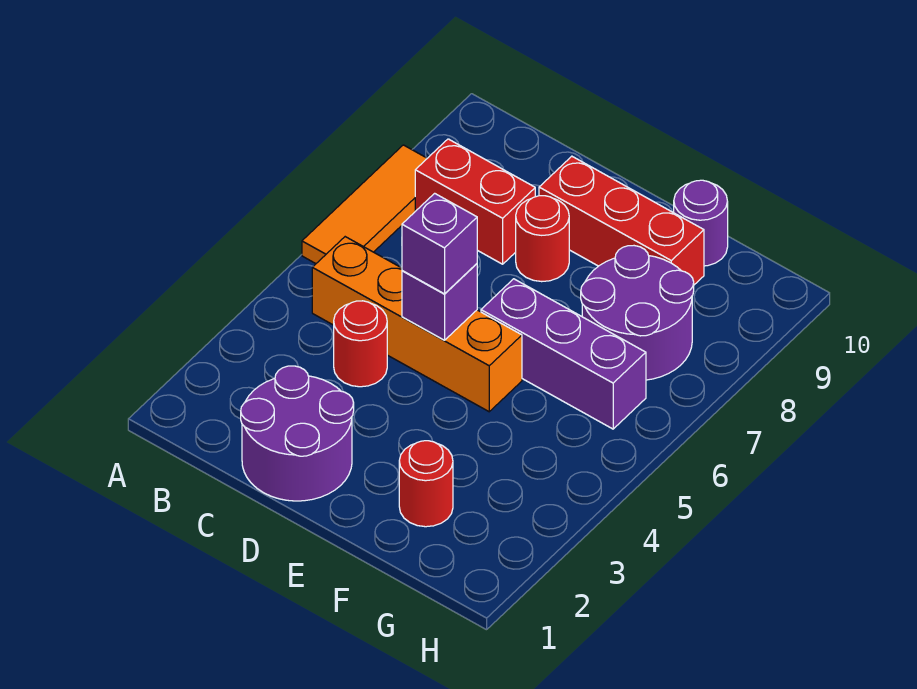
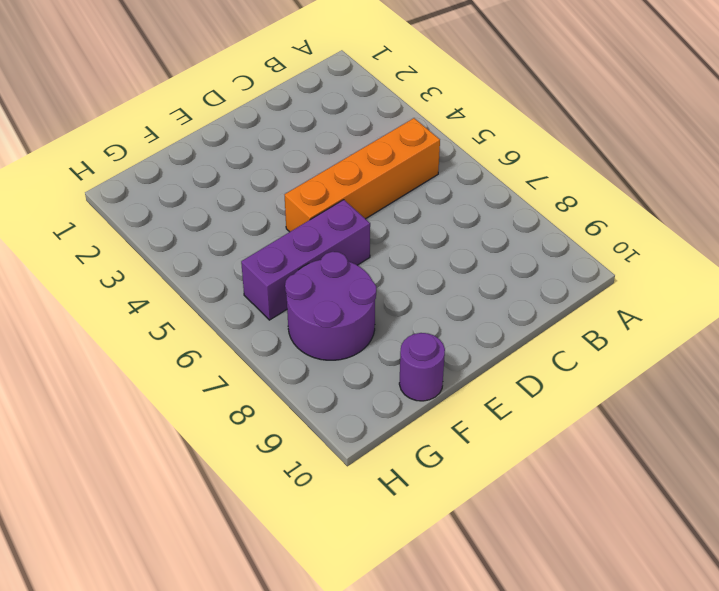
none -> orange tile A6:A8 level 1
none -> red brick B8:C8 level 1
none -> purple round brick C1:D2 level 1

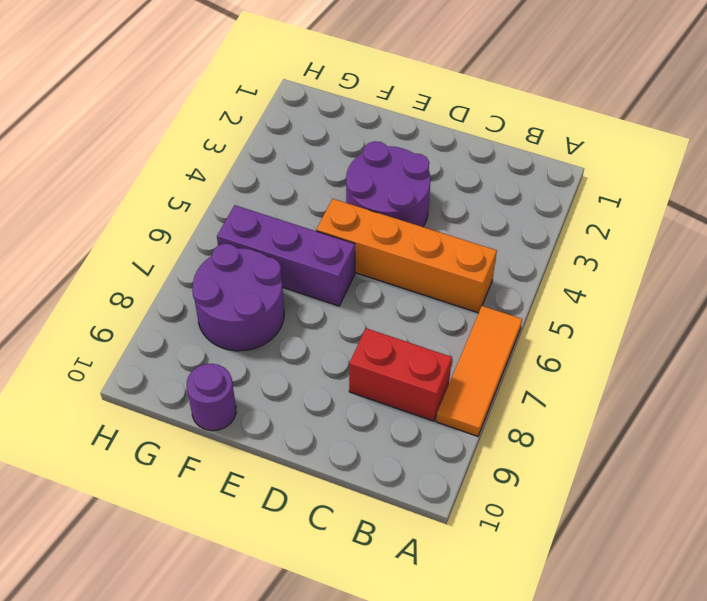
purple round brick D3:E4 level 1 -> purple round brick C1:D2 level 1
none -> red round brick C4 level 1
none -> red round brick D8 level 1
none -> red brick D9:F9 level 1

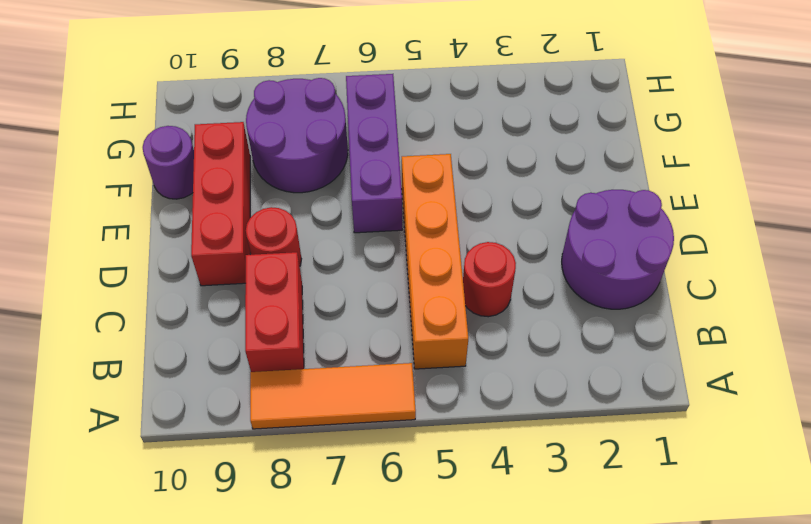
none -> red round brick F2 level 1
none -> purple brick D5 level 2
none -> purple brick D5 level 3

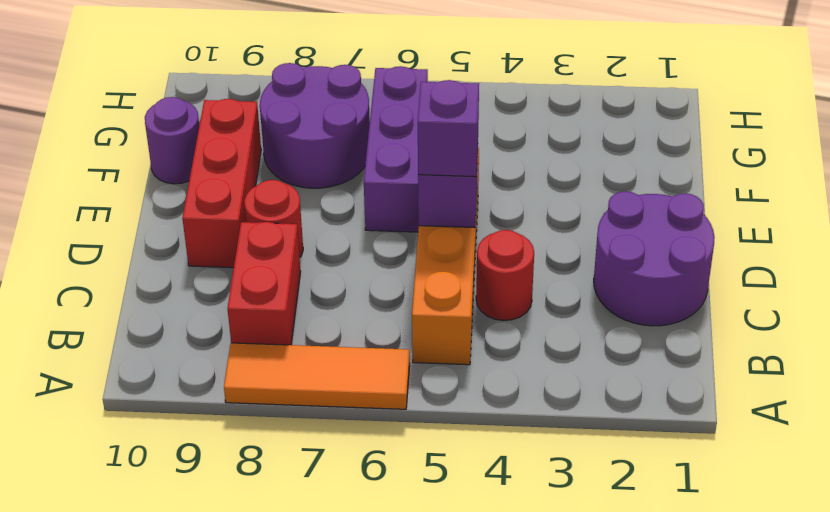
none -> red round brick F2 level 1

